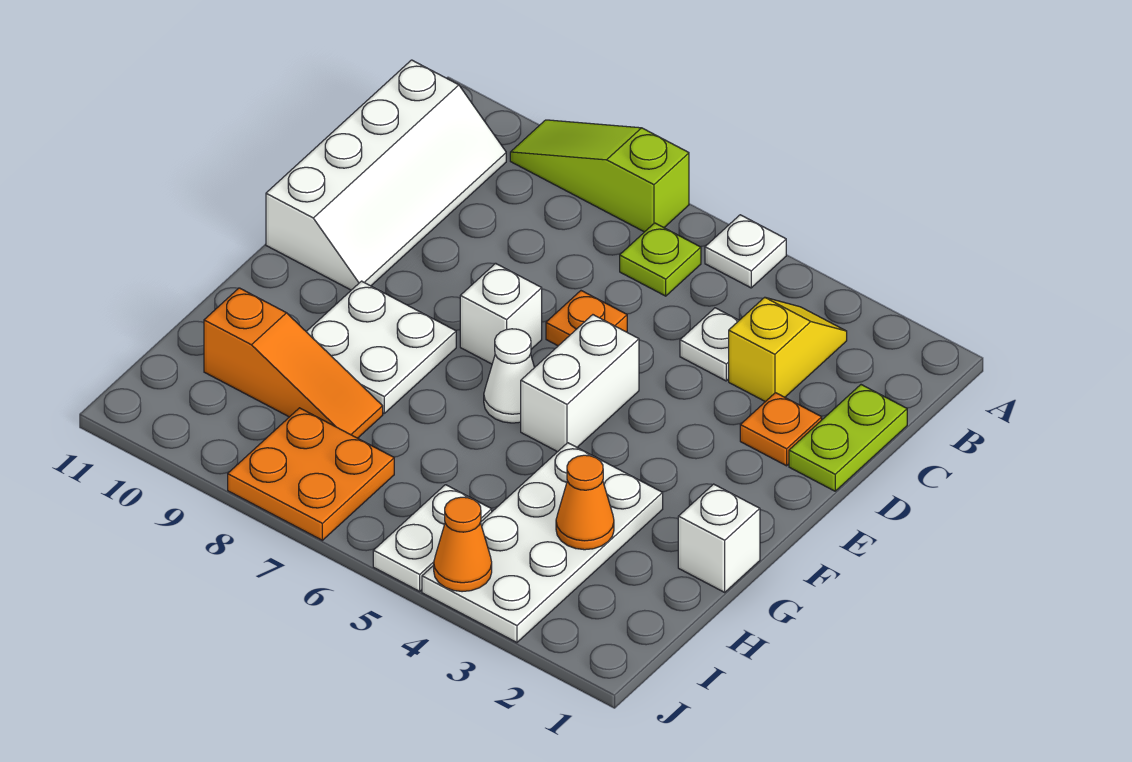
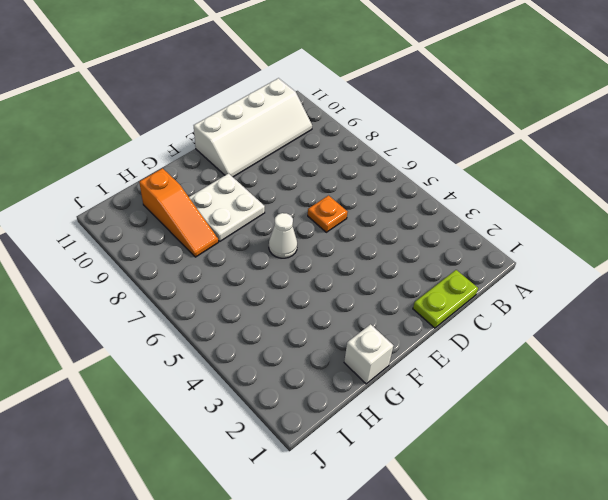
none -> white plate A5 level 1
none -> lime slope A7:A9 level 1 top 7
none -> yellow slope B3:C3 level 1 top C

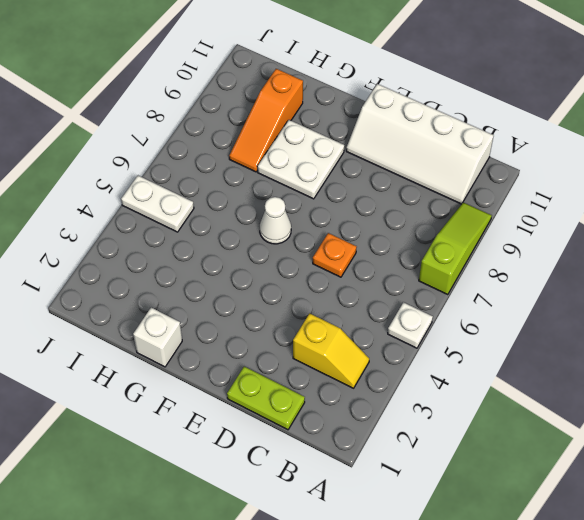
none -> lime plate B6 level 1
none -> white plate C4 level 1
none -> orange plate D2 level 1

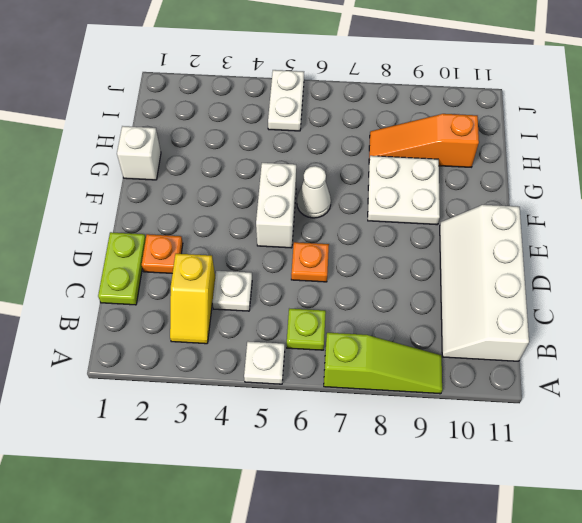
none -> white brick E7 level 1
none -> white plate G3:J4 level 1
none -> orange plate I7:J8 level 1

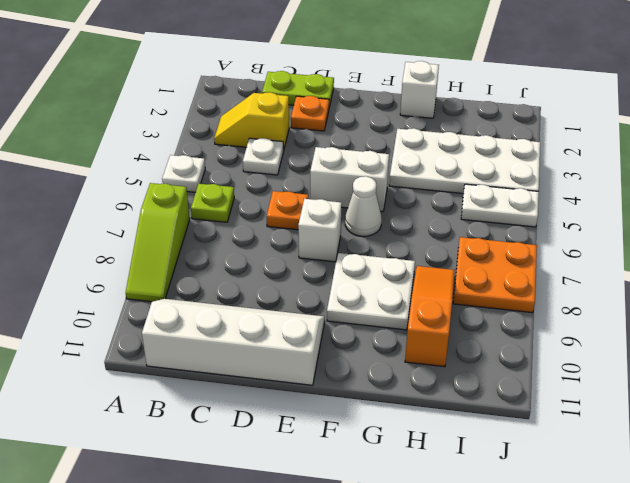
none -> orange cone H3 level 2
none -> orange cone J4 level 2

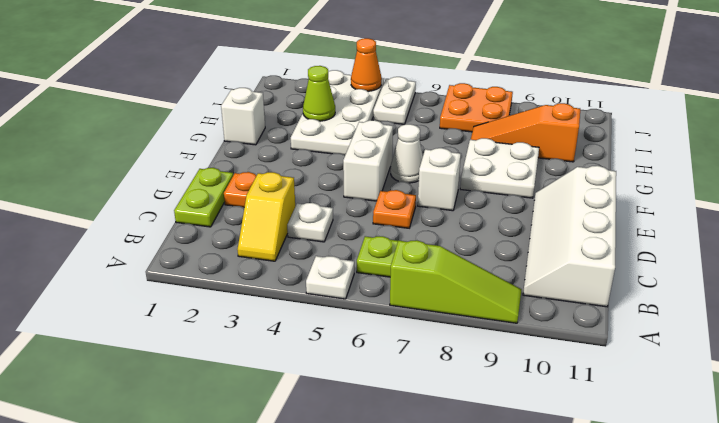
lime cone H3 level 2 -> orange cone H3 level 2

